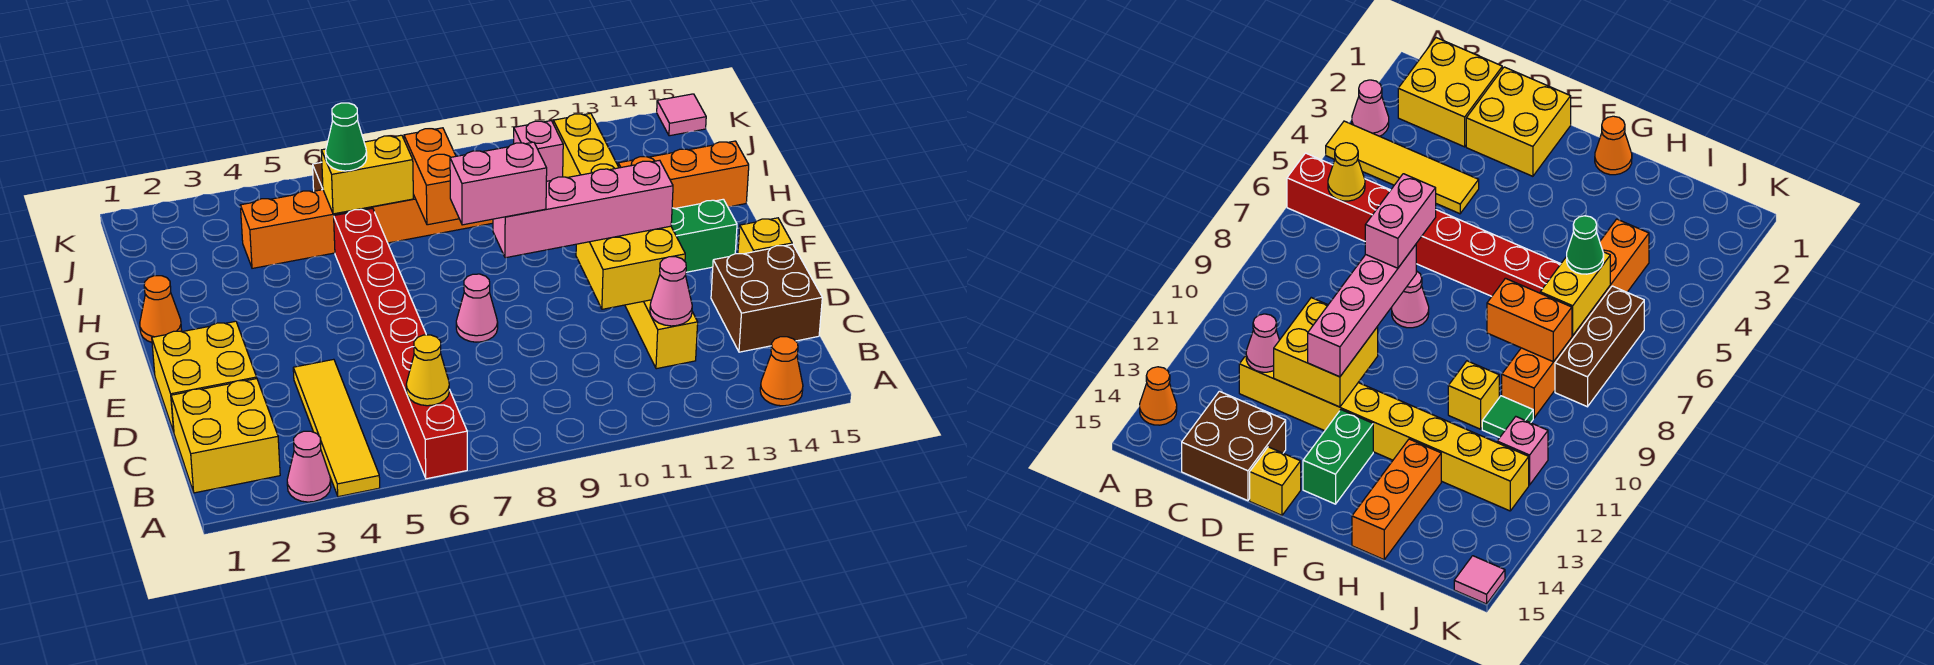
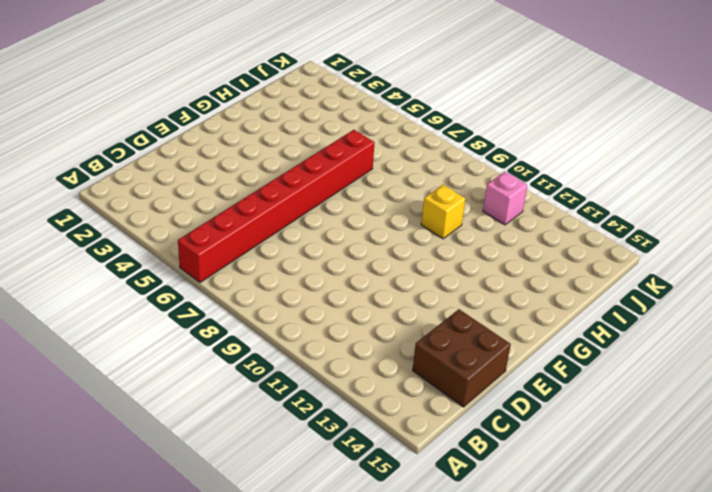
none -> pink cone A3 level 1
none -> yellow tile A4:D4 level 1
none -> orange cone A14 level 1

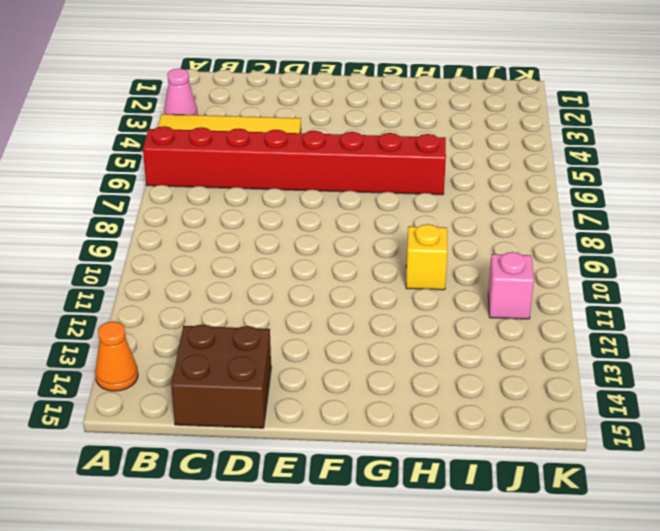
none -> yellow brick B1:C2 level 1
none -> yellow brick C12:J12 level 1
none -> yellow brick D1:E2 level 1

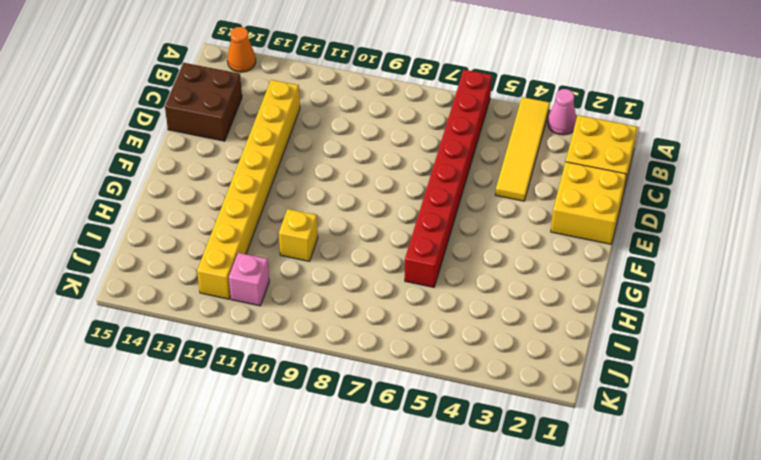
none -> pink cone E8 level 1
none -> yellow brick E15 level 1
none -> green brick F13:F14 level 1

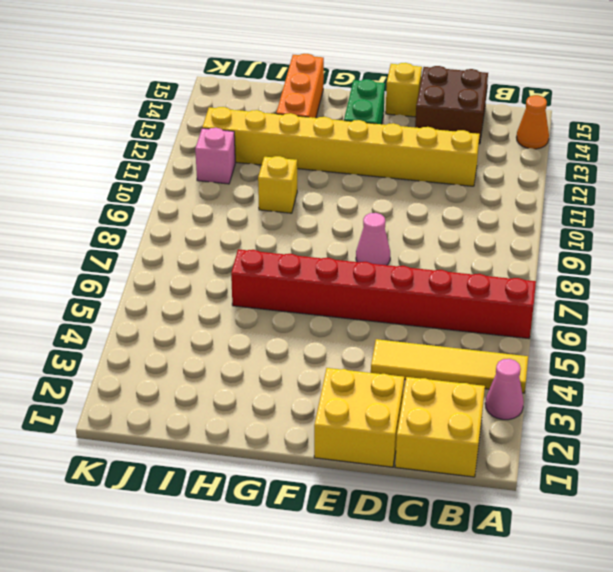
none -> orange cone G1 level 1
none -> orange brick I4:I9 level 1
none -> green tile I10 level 1

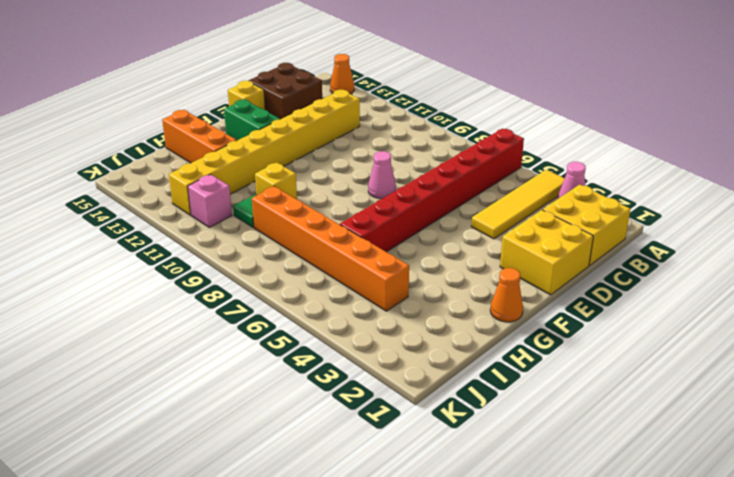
none -> brown brick J6:J8 level 1
none -> pink tile K15 level 1
none -> yellow cone B6 level 2

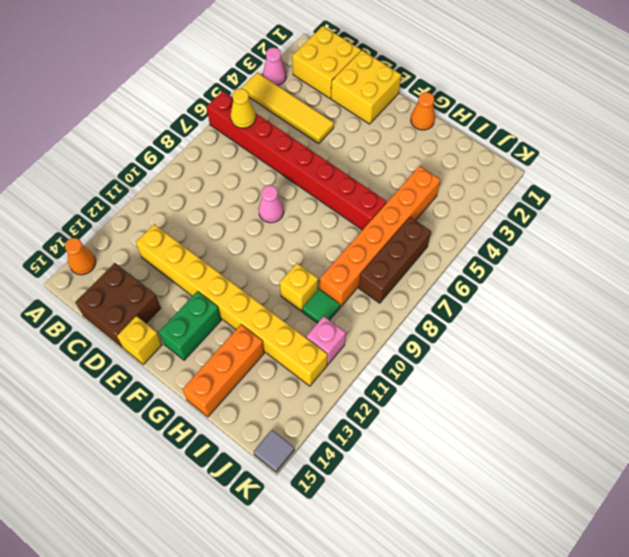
grey tile K15 level 1 -> pink tile K15 level 1
none -> pink cone C12 level 2
none -> yellow brick D11:E12 level 2
none -> orange brick H8:I8 level 2

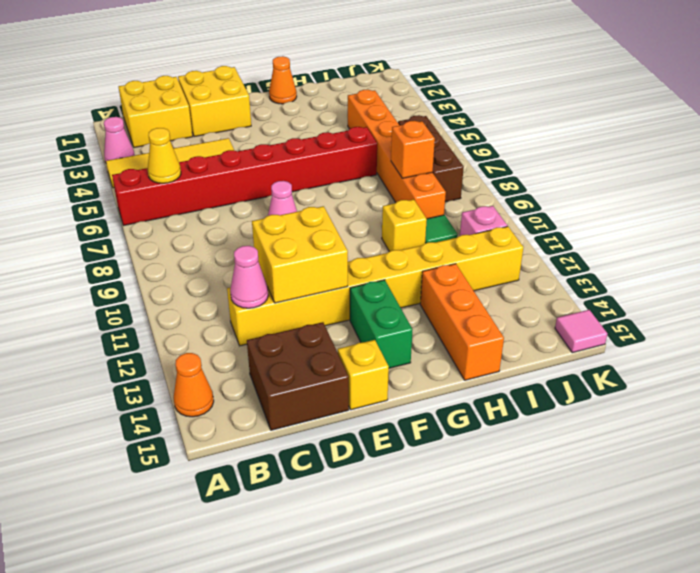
orange brick I8 level 2 -> orange brick H8:I8 level 2
none -> yellow brick I6:I7 level 2
none -> pink brick E9:E12 level 3
none -> green cone I6 level 3

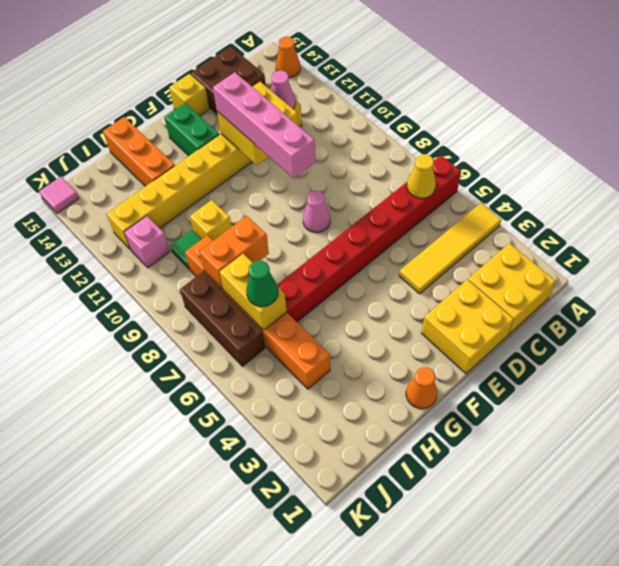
none -> pink cone A3 level 1
none -> pink brick E8:E9 level 4

